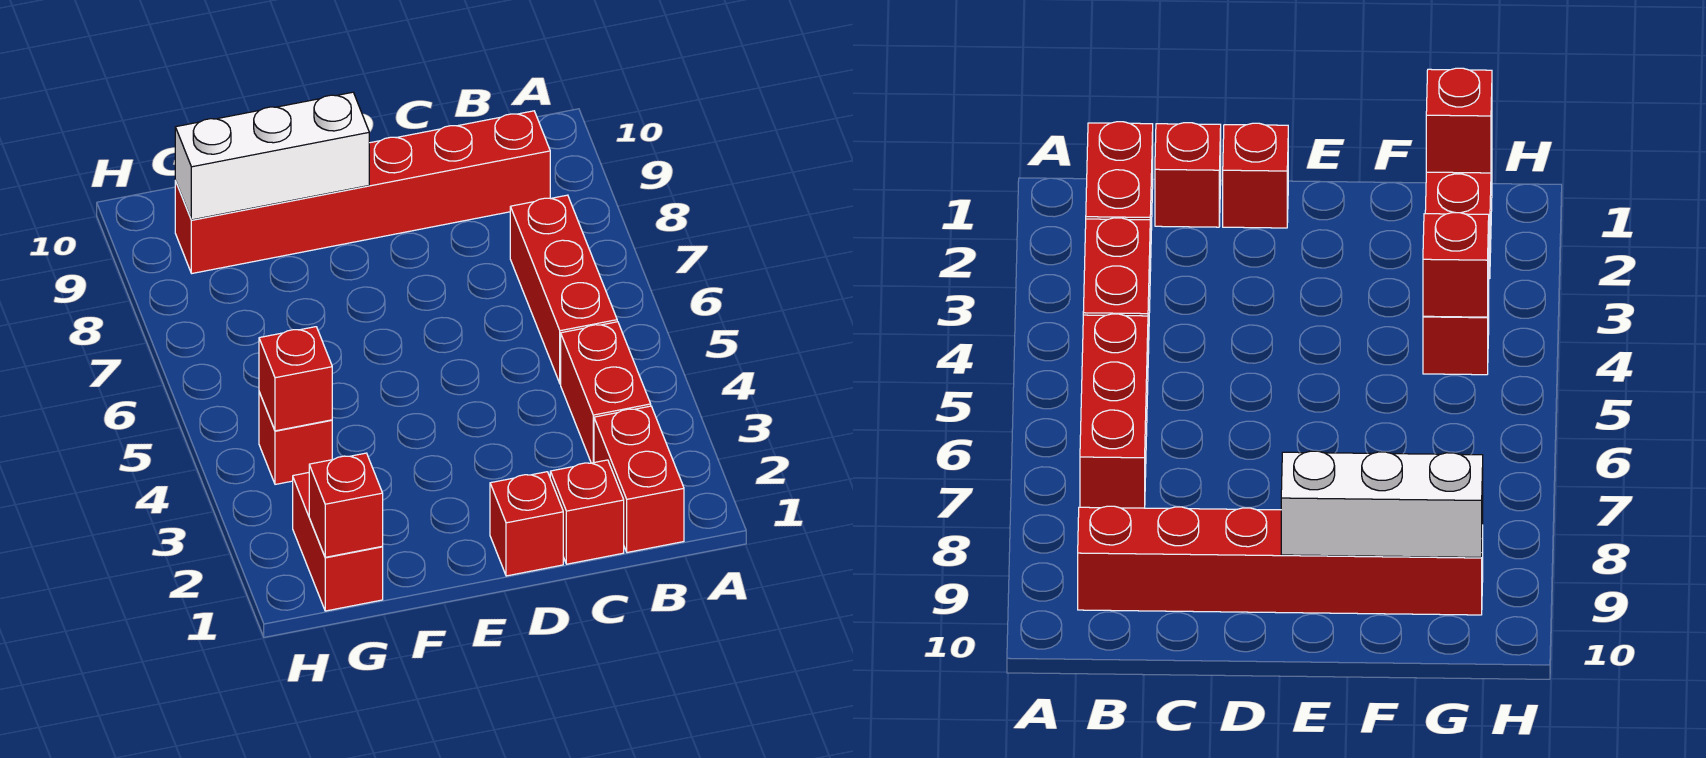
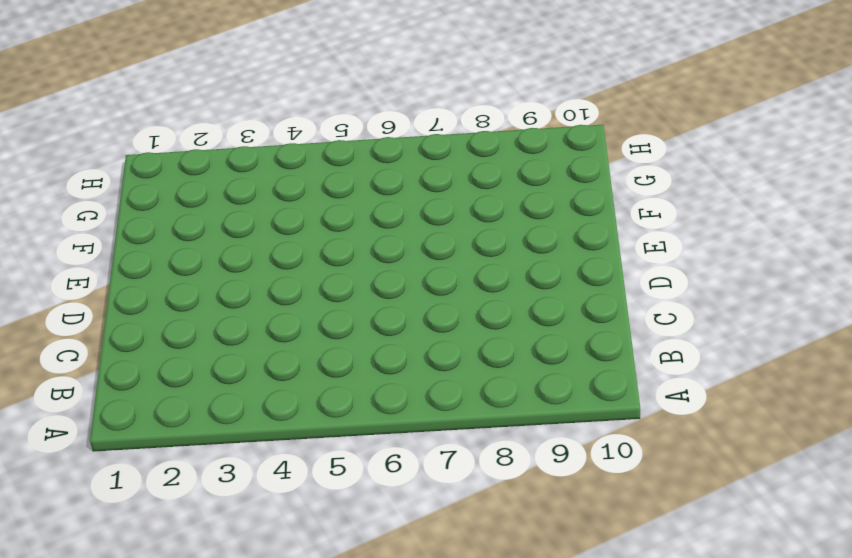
none -> red brick B1:B2 level 1
none -> red brick B3:B4 level 1

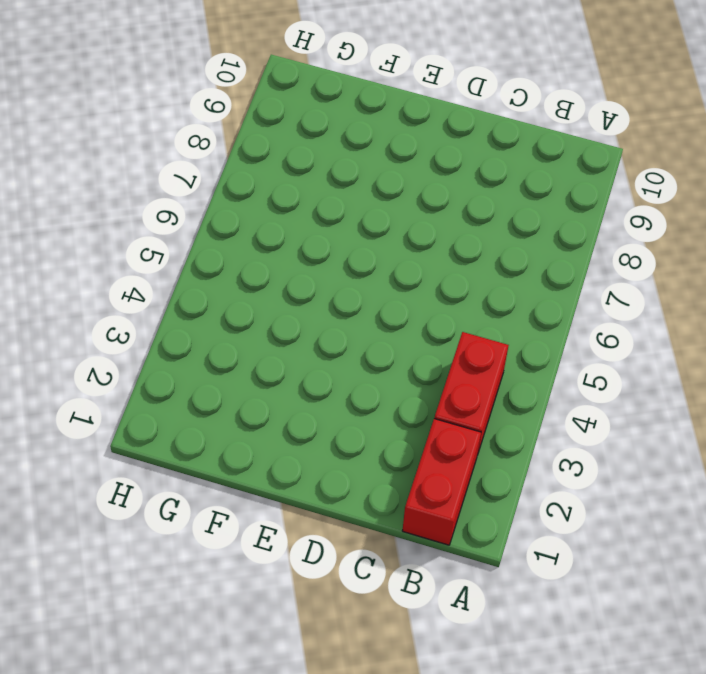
none -> red brick B5:B7 level 1
none -> red brick B9:G9 level 1

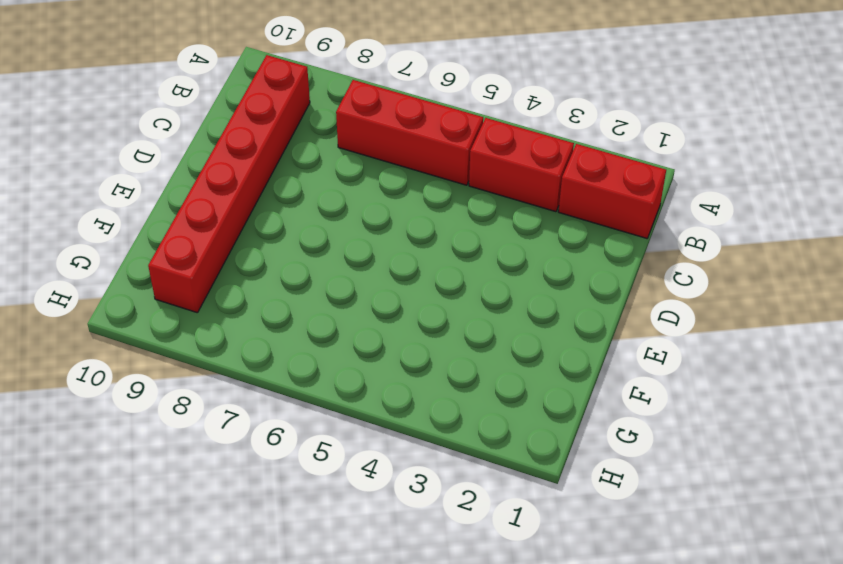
none -> red brick C1 level 1
none -> red brick D1 level 1

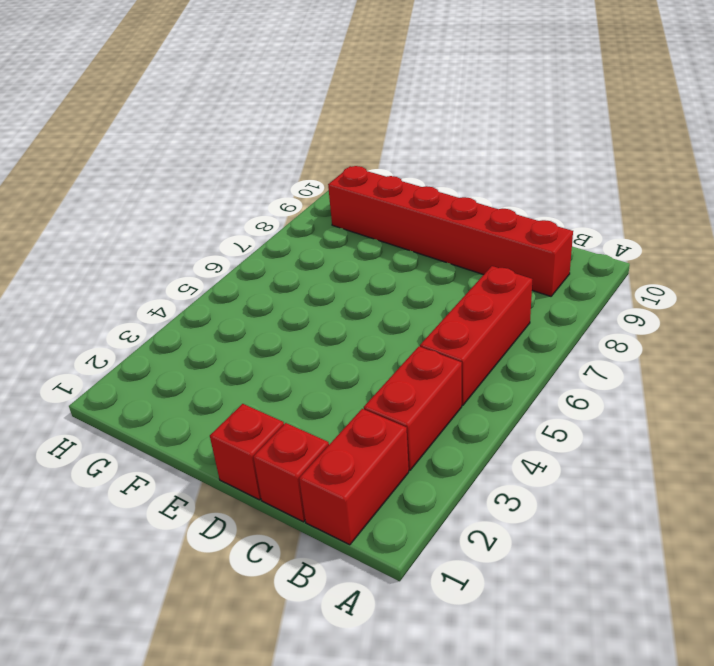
none -> red brick G1:G2 level 1
none -> red brick G4 level 1

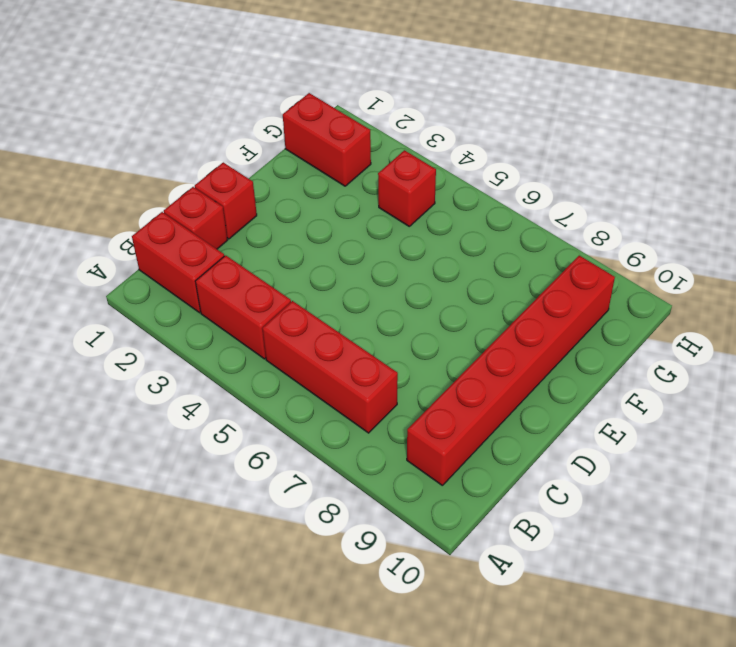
none -> white brick E9:G9 level 2
none -> red brick G1 level 2

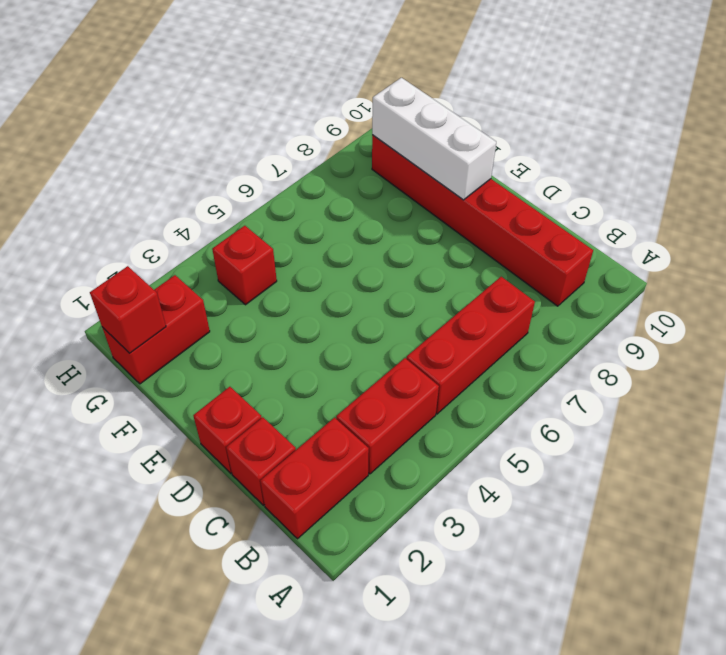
none -> red brick G4 level 2

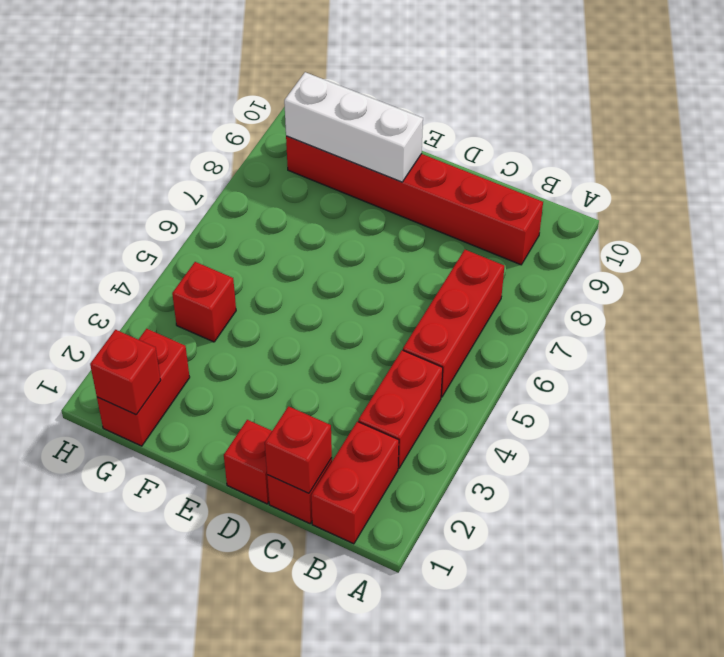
red brick C1 level 2 -> red brick G4 level 2

